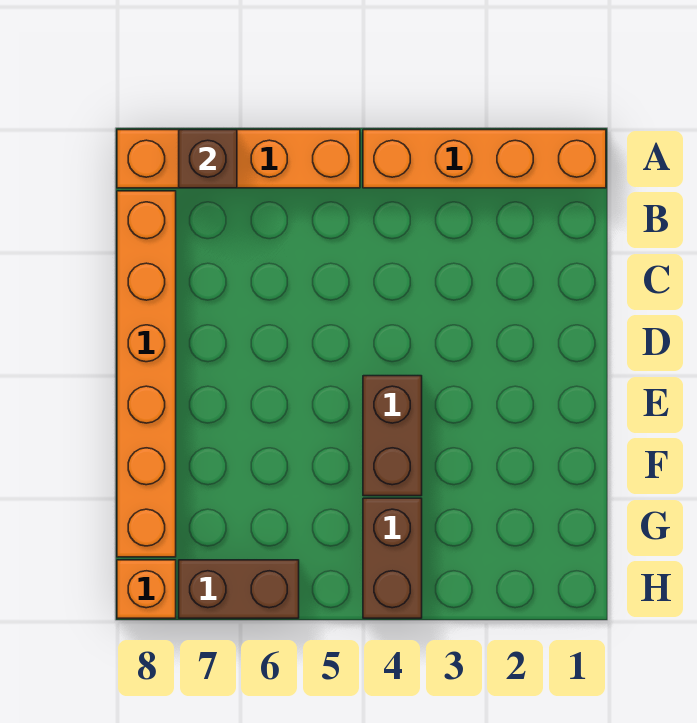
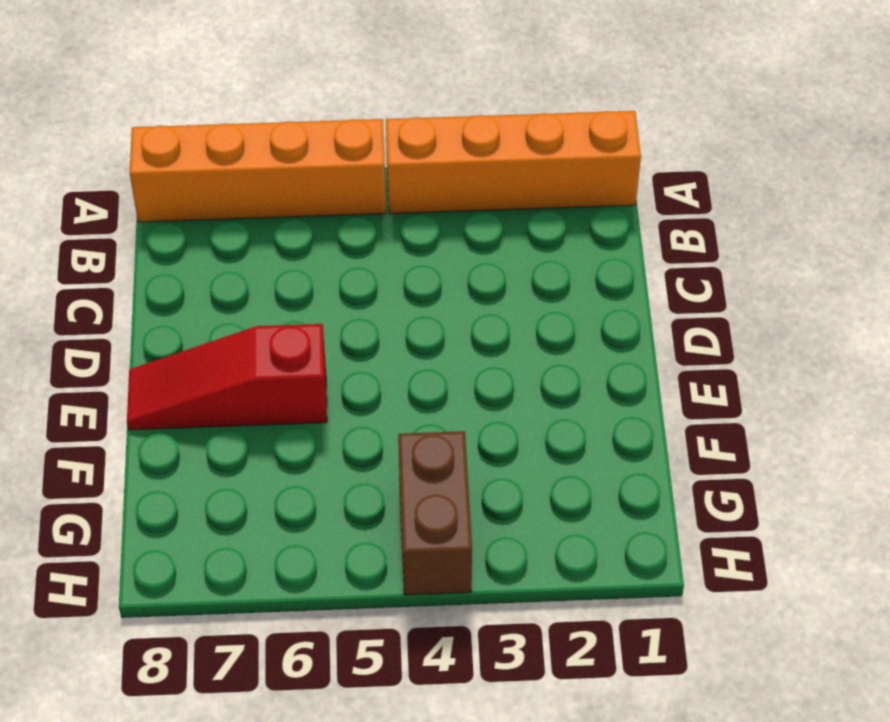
red slope E6:E8 level 1 top 6 -> orange brick B8:G8 level 1
none -> brown brick E4:F4 level 1
none -> brown brick H6:H7 level 1

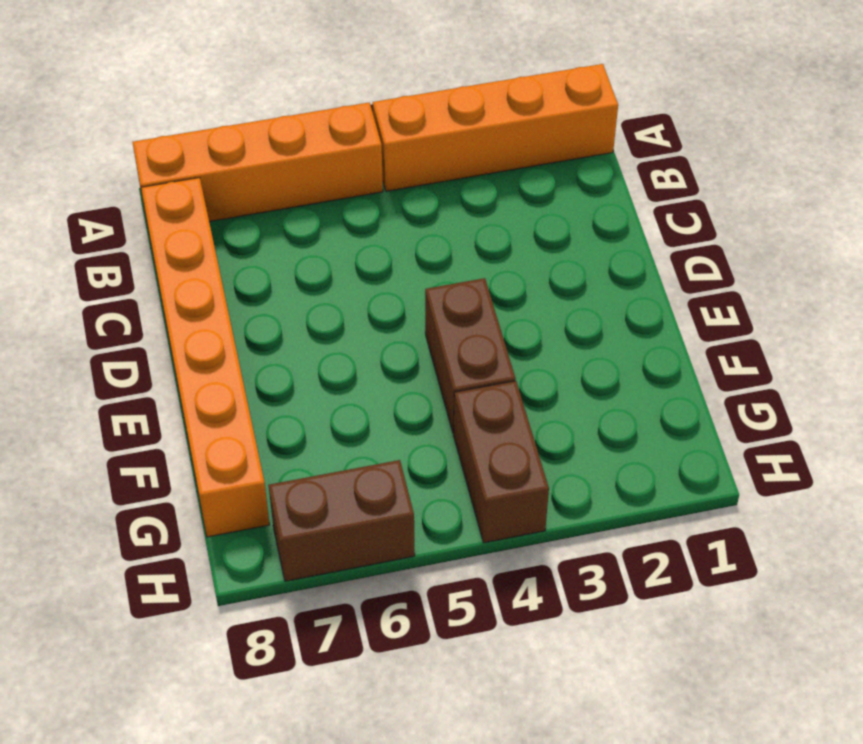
none -> orange brick H8 level 1
none -> brown brick A7 level 2

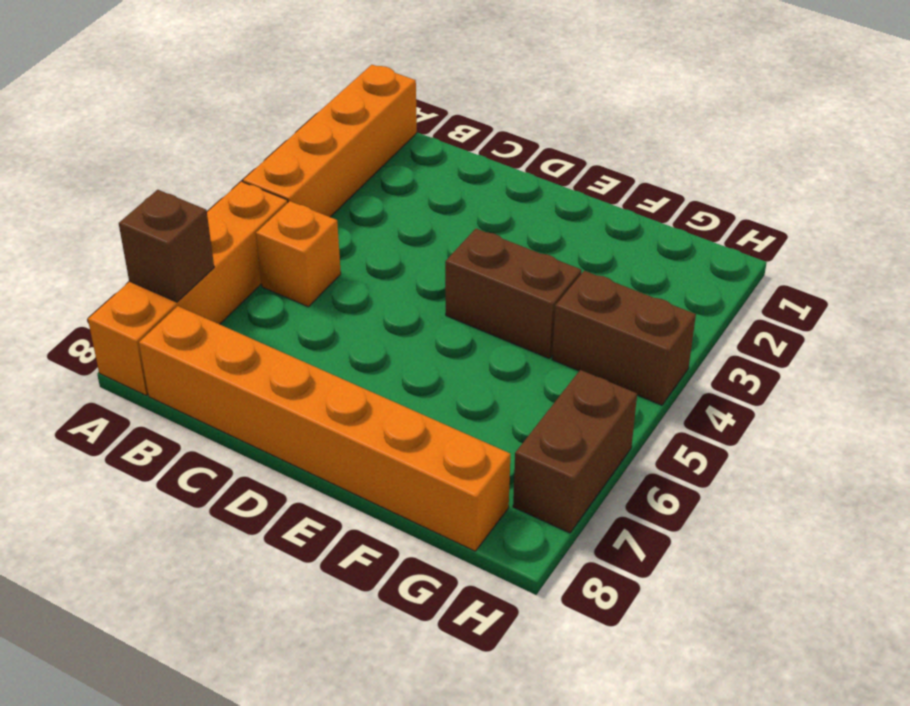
orange brick B5 level 1 -> orange brick H8 level 1

